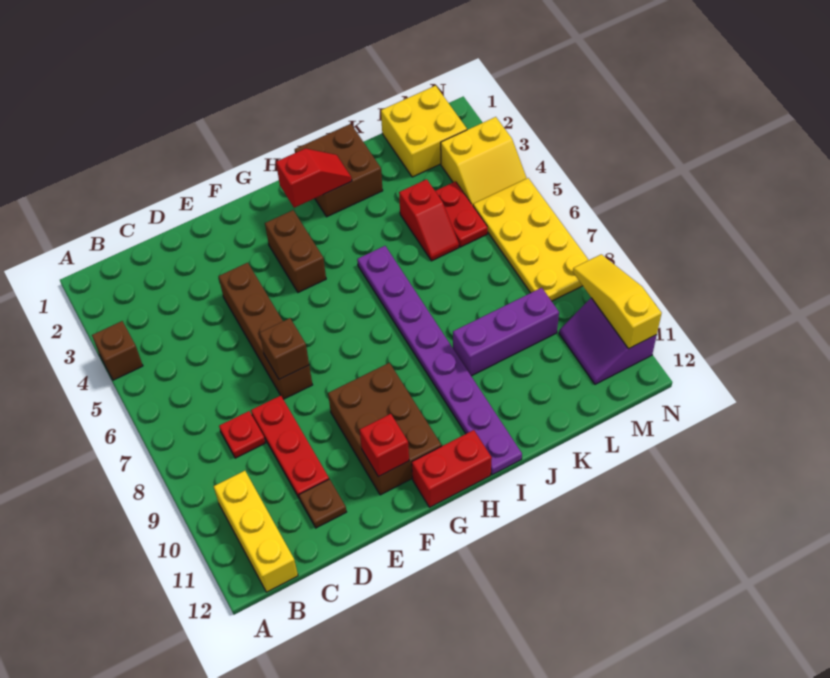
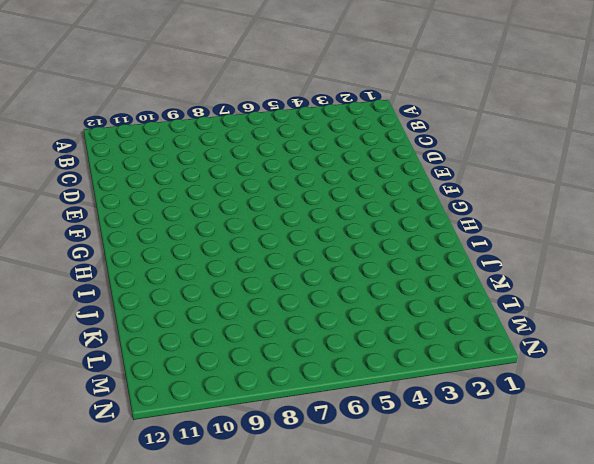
none -> brown brick A4 level 1
none -> yellow brick B10:B12 level 1
none -> red plate C8 level 1

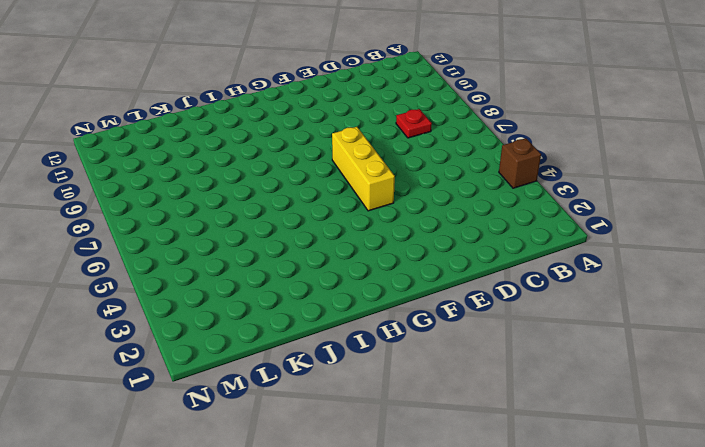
yellow brick F5:F7 level 1 -> yellow brick B10:B12 level 1
none -> red plate D8:D10 level 1
none -> brown plate D11 level 1
none -> brown brick E4:E7 level 1

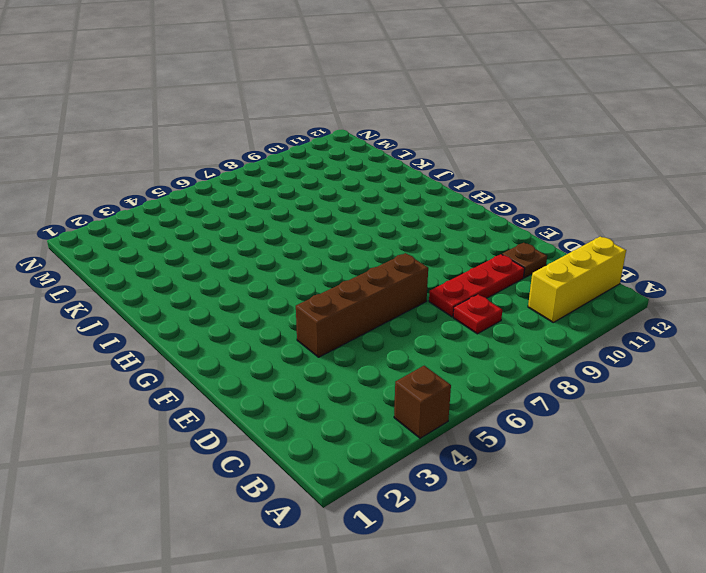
none -> brown brick F9:G11 level 1
none -> brown brick G3:G4 level 1
none -> red brick G12:H12 level 1

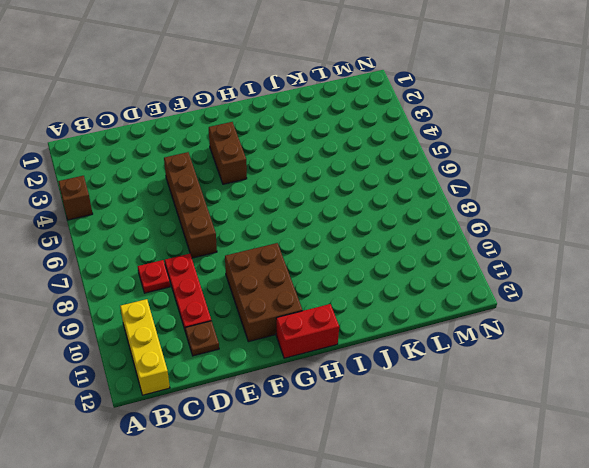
none -> brown brick I1:J2 level 1
none -> purple plate I5:I12 level 1
none -> purple brick J9:L9 level 1

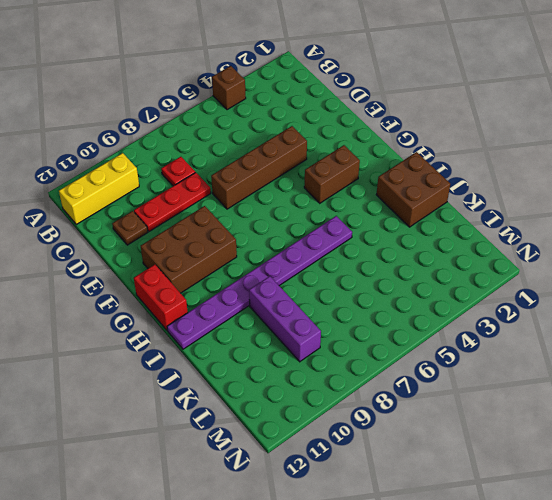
none -> red slope K4:K5 level 1 top 4
none -> yellow brick L1:M2 level 1
none -> red plate L4:L5 level 1

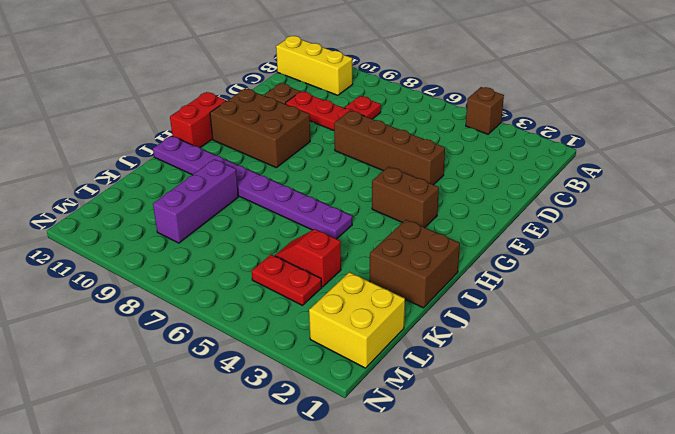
none -> yellow slope M3:N4 level 1 top 3
none -> yellow plate M5:N8 level 1
none -> purple slope M10:N11 level 1 top N

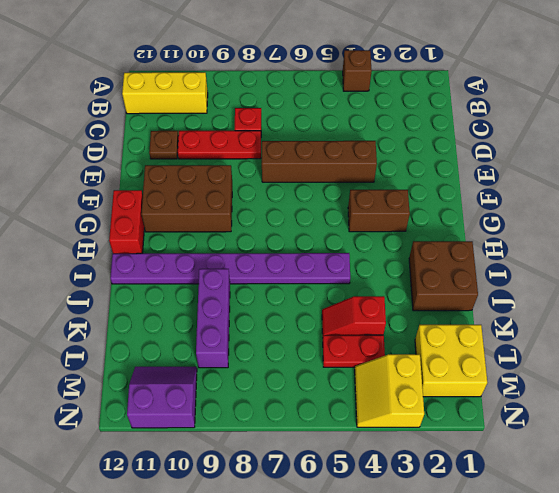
none -> yellow plate M5:N8 level 1
none -> brown brick E7 level 2
none -> red brick F11 level 2

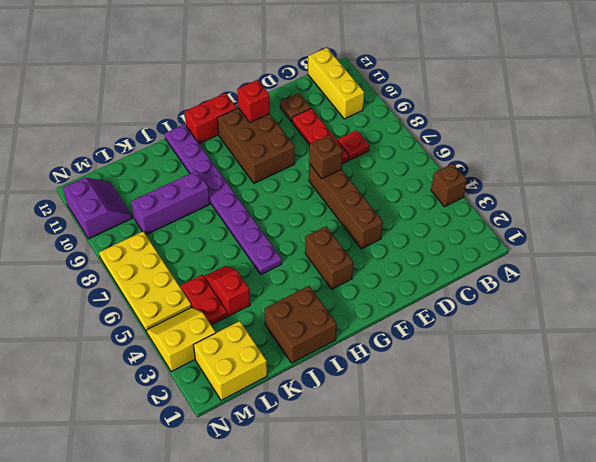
none -> red slope H2:I2 level 2 top H
none -> yellow slope N9:N11 level 2 top 11

